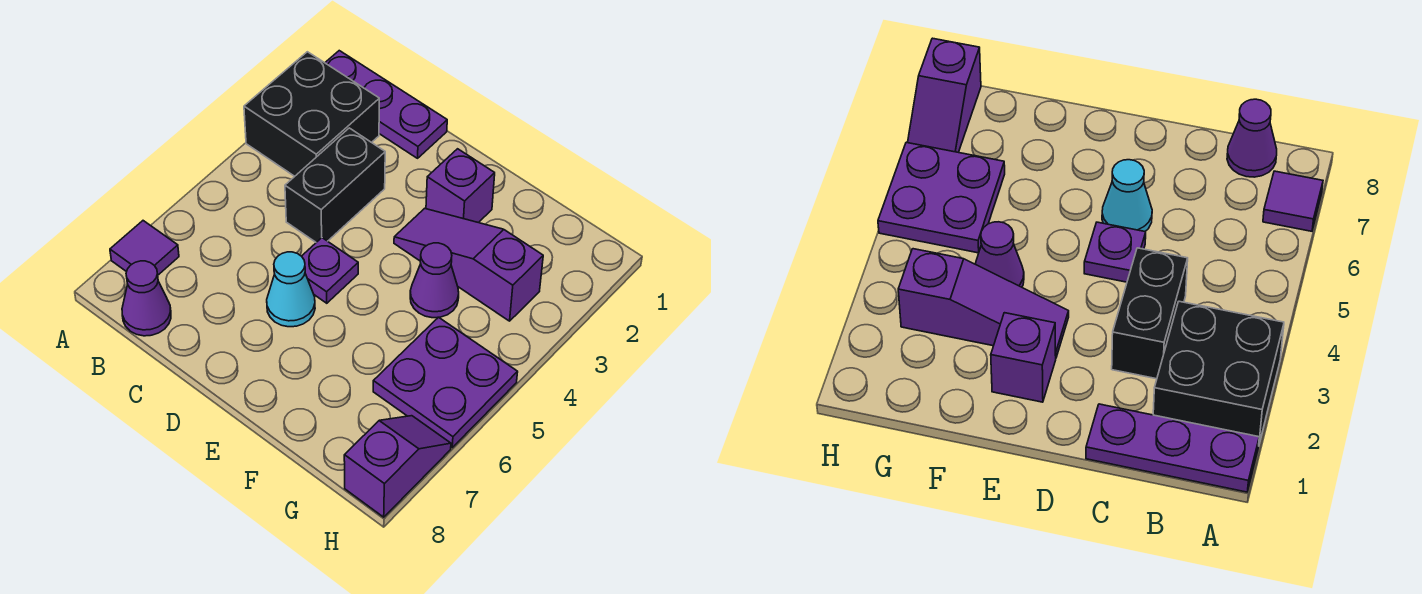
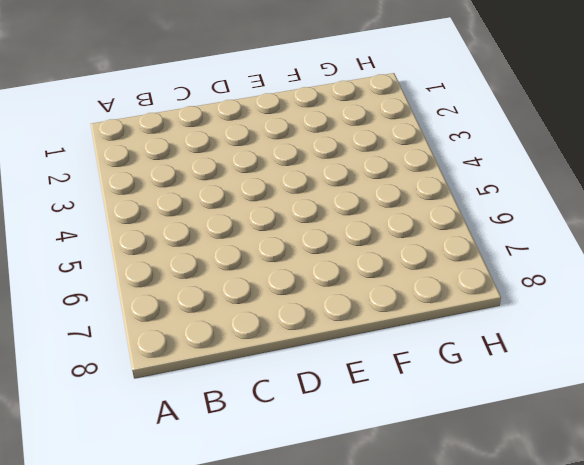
none -> purple plate A1:C1 level 1
none -> black brick A2:B3 level 1
none -> purple tile A7 level 1

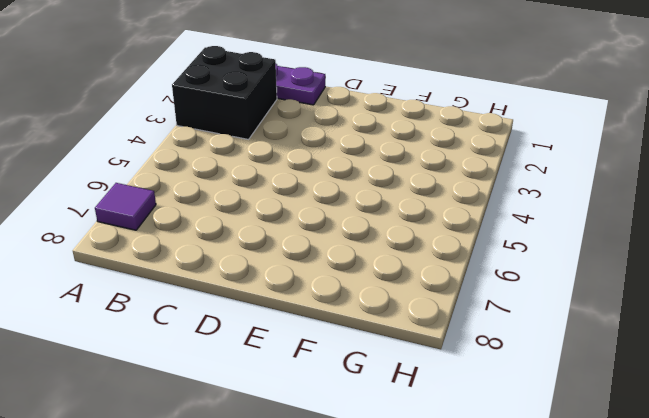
none -> purple cone B8 level 1
none -> black brick C3:C4 level 1
none -> purple plate D5 level 1

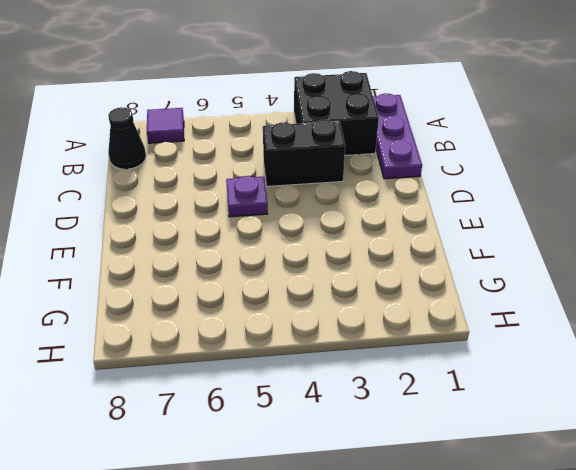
black cone B8 level 1 -> purple cone B8 level 1
none -> cyan cone D6 level 1
none -> purple brick E2 level 1
none -> purple slope E3:G3 level 1 top G

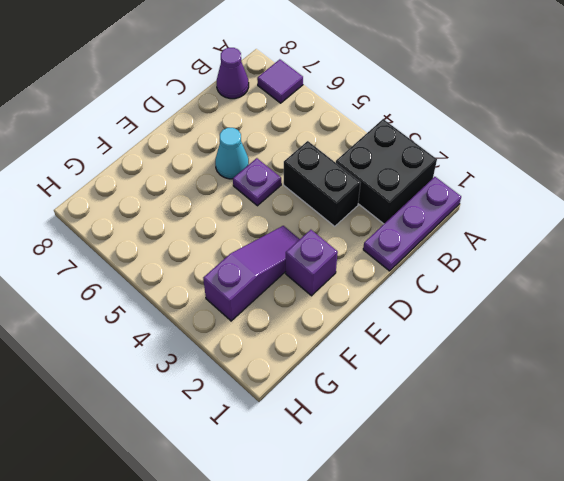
none -> purple cone F4 level 1
none -> purple plate G5:H6 level 1
none -> purple slope H7:H8 level 1 top 8

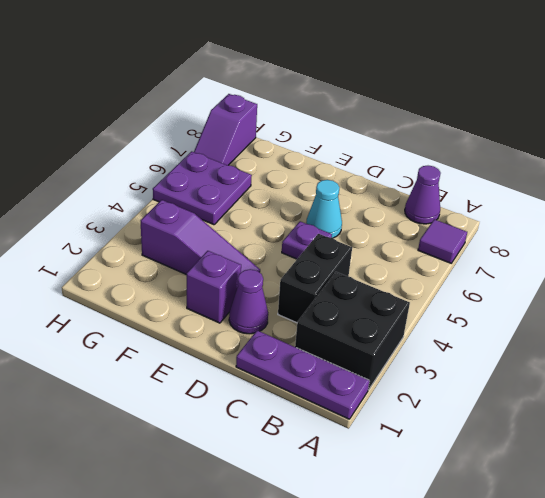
purple cone D2 level 1 -> purple cone F4 level 1

